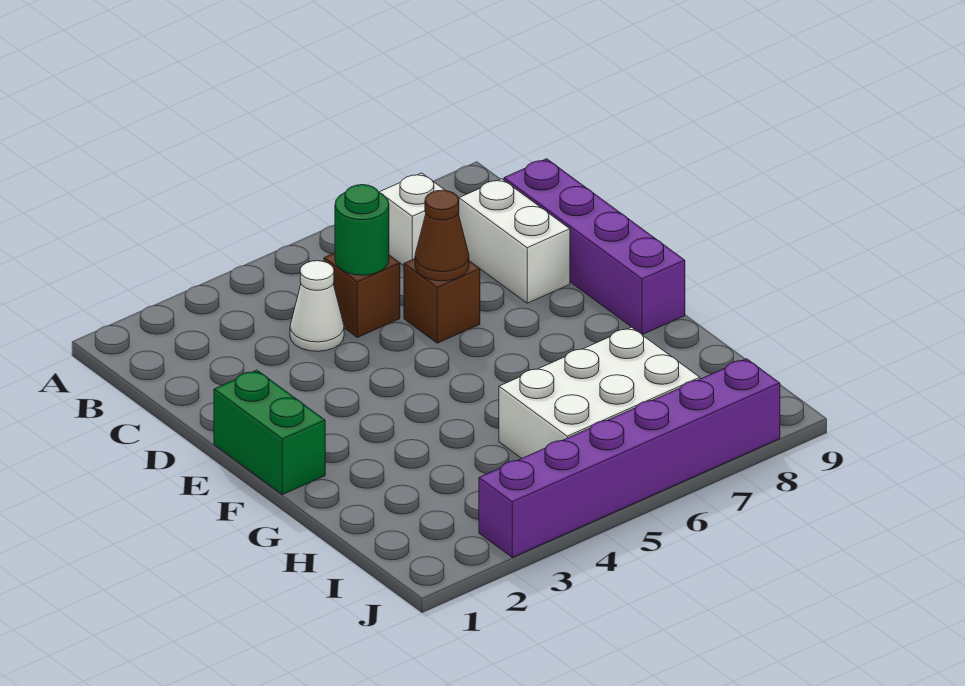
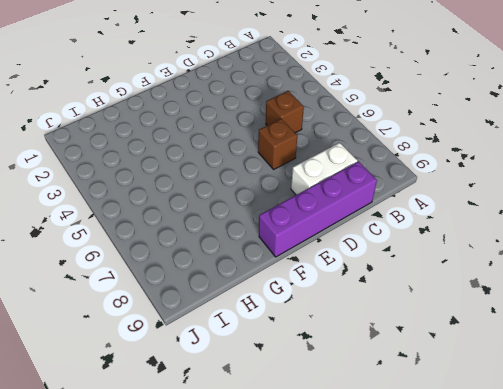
none -> white brick B7 level 1
none -> white cone C4 level 1

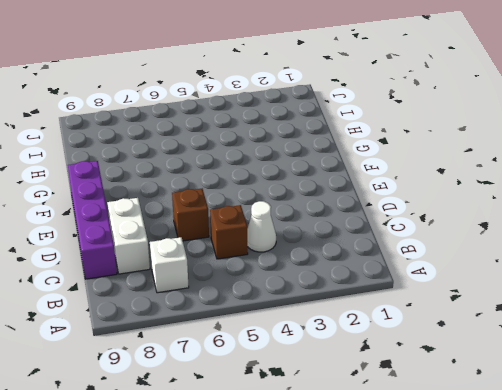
none -> green brick E1:F1 level 1
none -> white brick H5:I7 level 1

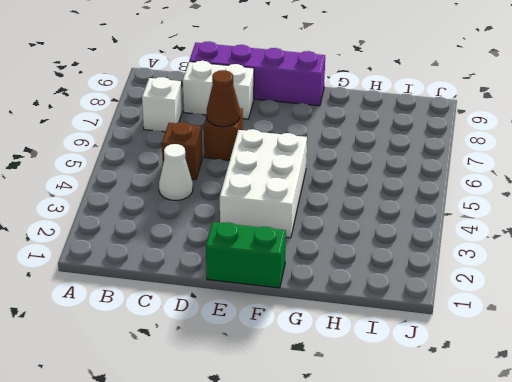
white brick E3:F5 level 1 -> white brick H5:I7 level 1
none -> purple brick J3:J8 level 1
none -> green round brick C5 level 2

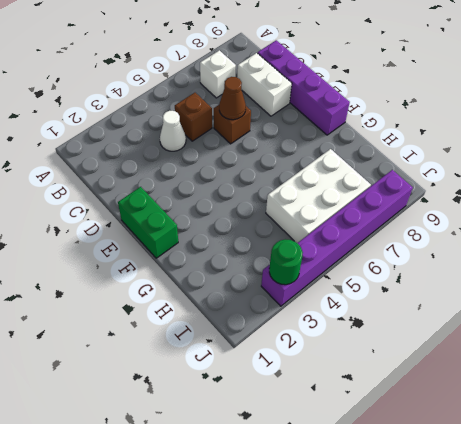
green round brick J3 level 2 -> green round brick C5 level 2

